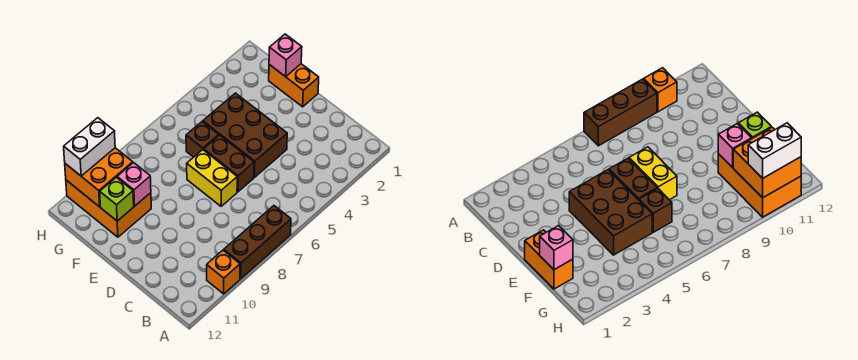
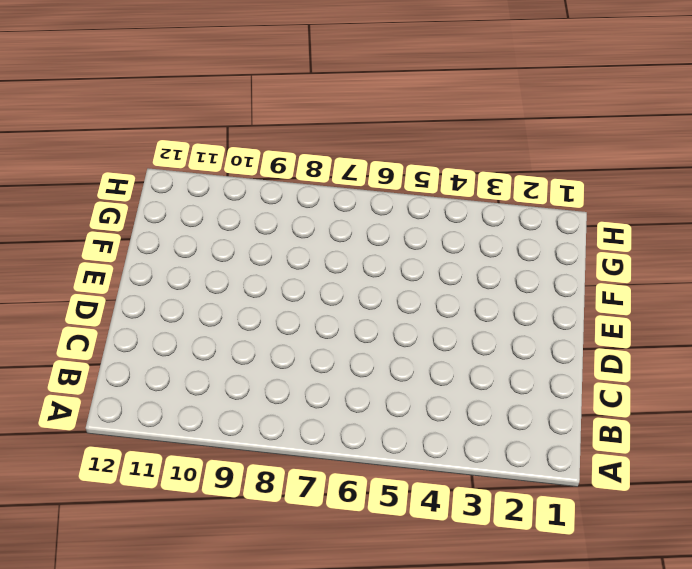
none -> brown brick A7:A9 level 1
none -> orange brick A10 level 1
none -> brown brick D4:F5 level 1

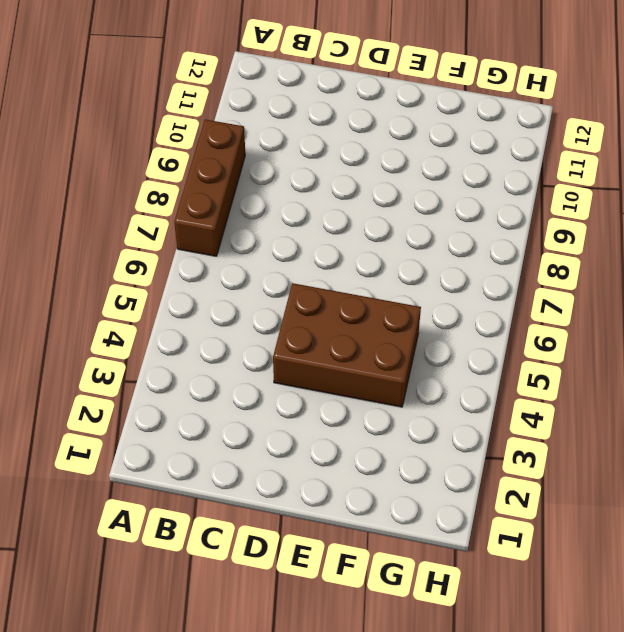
none -> orange brick A10 level 1
none -> brown brick D6:E6 level 1
none -> yellow brick D7:E7 level 1

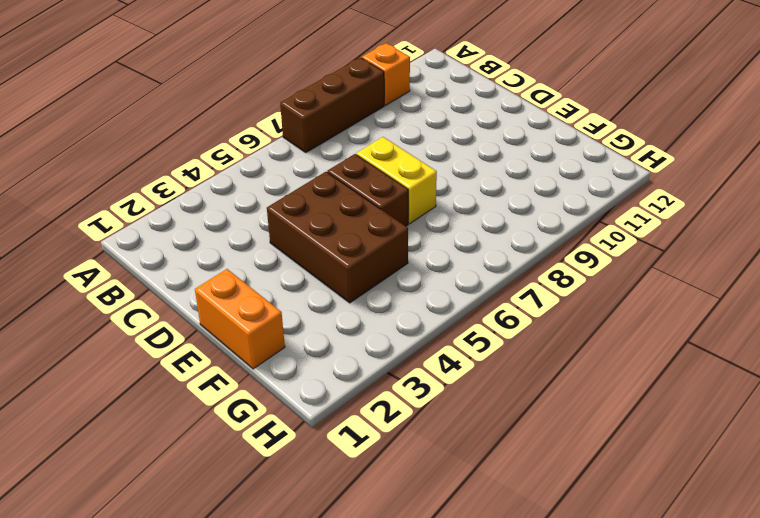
none -> brown brick F6 level 1
none -> orange brick F10:H11 level 1
none -> pink brick F1 level 2

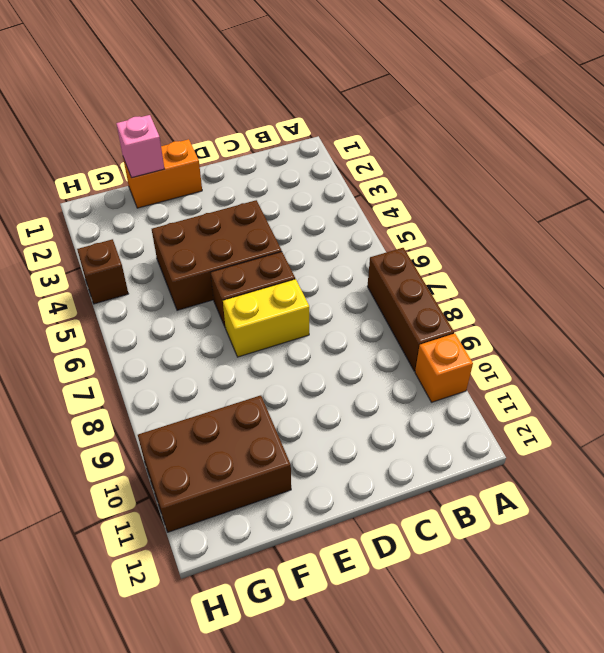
brown brick F10:H11 level 1 -> orange brick F10:H11 level 1
brown brick H4 level 1 -> brown brick F6 level 1
none -> pink brick F10 level 2
none -> lime brick F11 level 2
none -> orange brick G10:H11 level 2

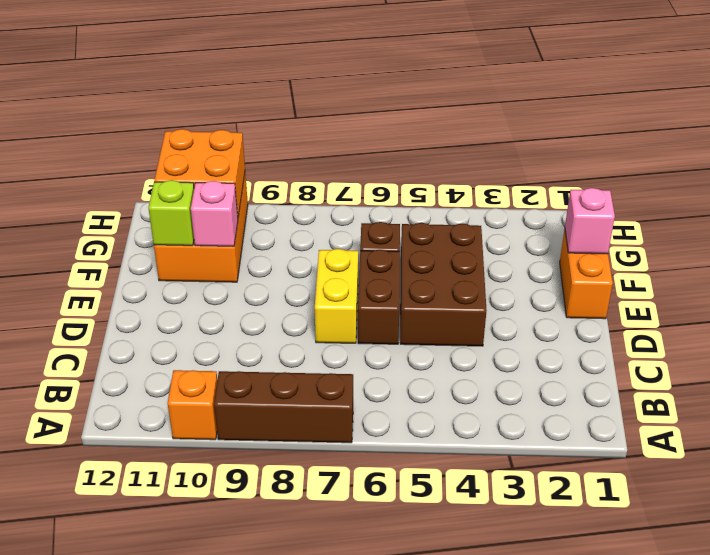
none -> white brick H10:H11 level 3

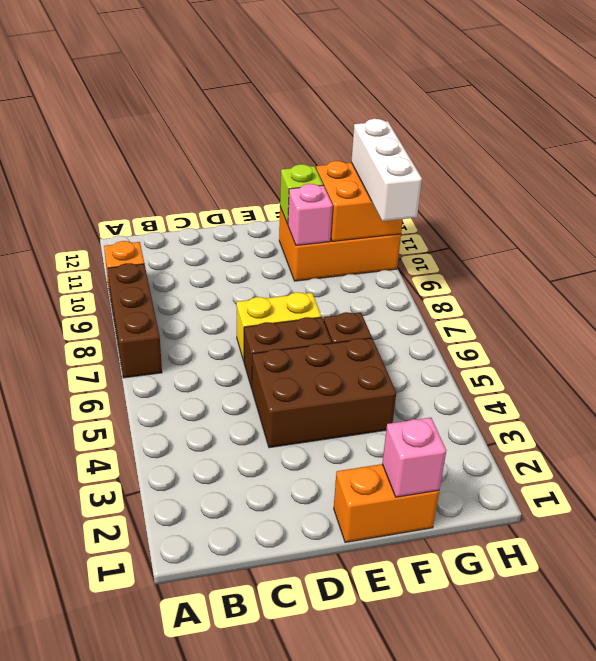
white brick H9:H11 level 3 -> white brick H10:H11 level 3

